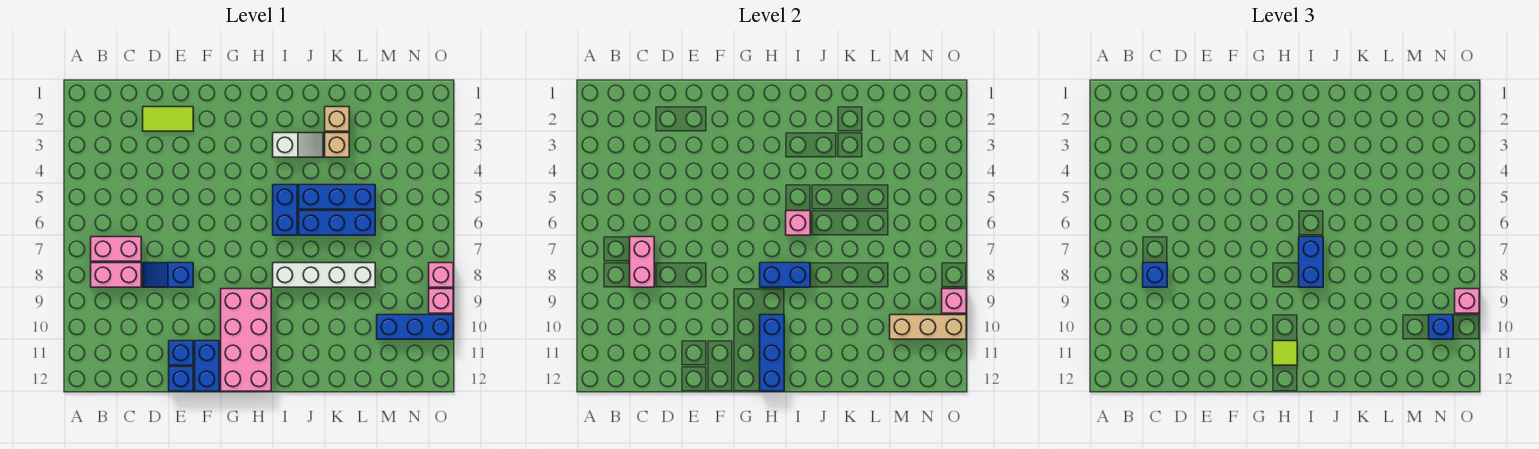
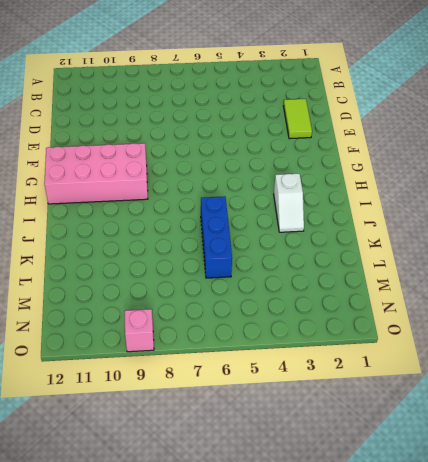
none -> pink brick B7:C7 level 1
none -> pink brick B8:C8 level 1
none -> blue slope D8:E8 level 1 top E

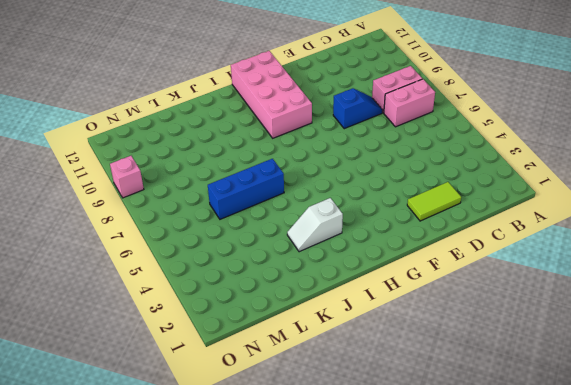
none -> blue brick E11 level 1
none -> blue brick E12 level 1
none -> blue brick F11:F12 level 1

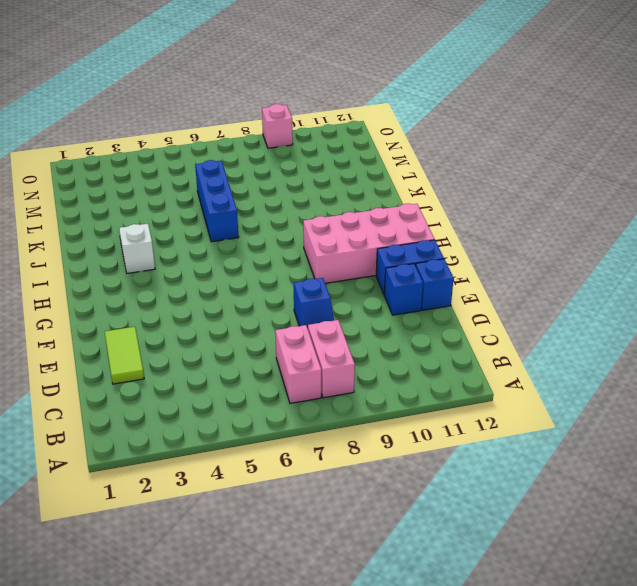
none -> blue brick I5:I6 level 1
none -> white brick I8:L8 level 1
none -> blue brick J5:L5 level 1

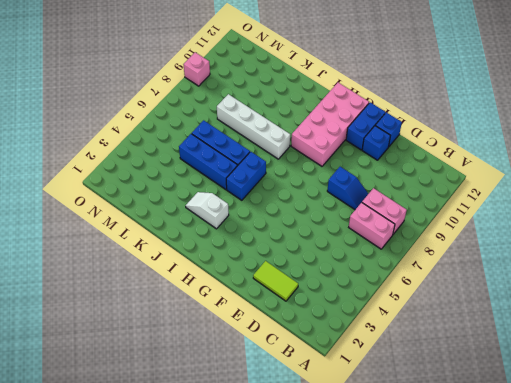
none -> tan brick K2 level 1
none -> tan brick K3 level 1
none -> blue brick M10:O10 level 1

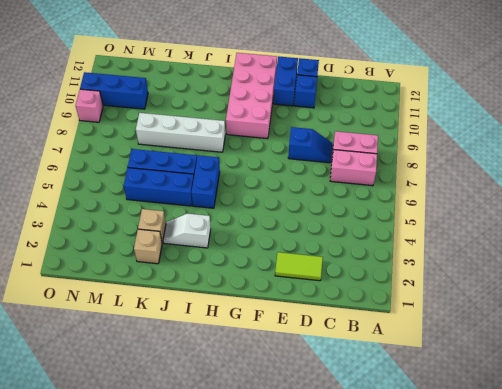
none -> pink brick O8 level 1
none -> pink brick C7:C8 level 2
none -> blue brick H8:I8 level 2

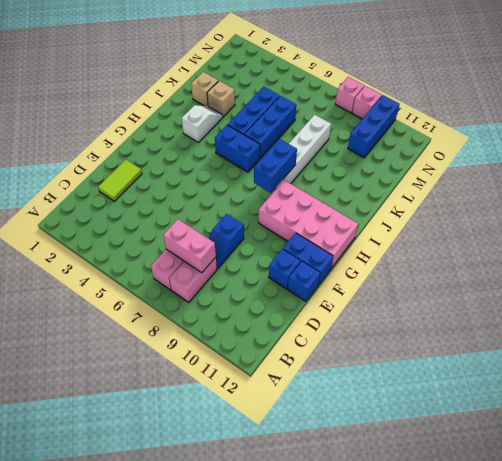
none -> blue brick H10:H12 level 2
none -> pink brick I6 level 2
none -> tan brick M10:O10 level 2

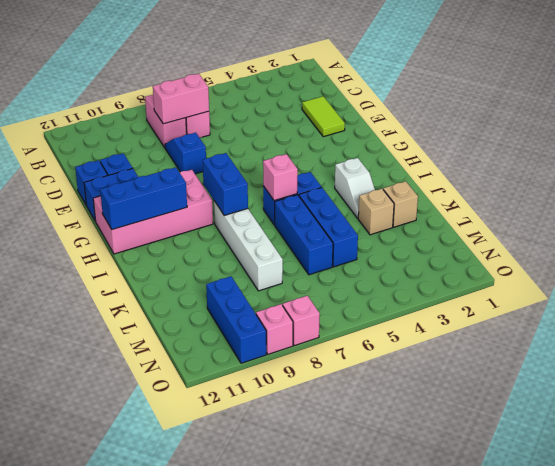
none -> tan brick M10:O10 level 2
none -> pink brick O9 level 2
none -> blue brick C8 level 3

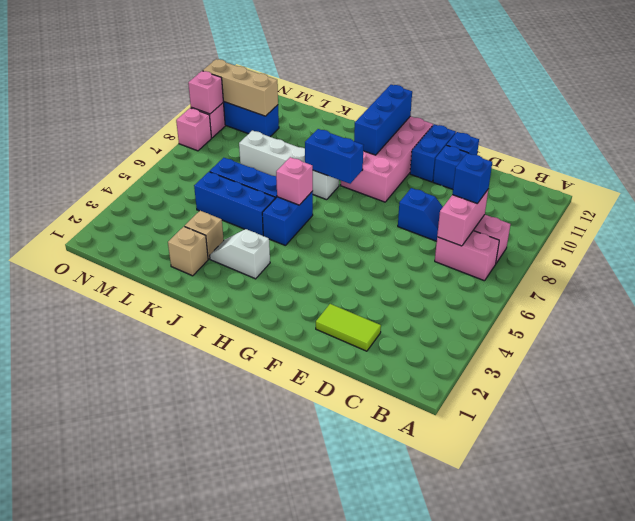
none -> lime tile H11 level 3
none -> blue brick I7:I8 level 3
none -> blue brick N10 level 3

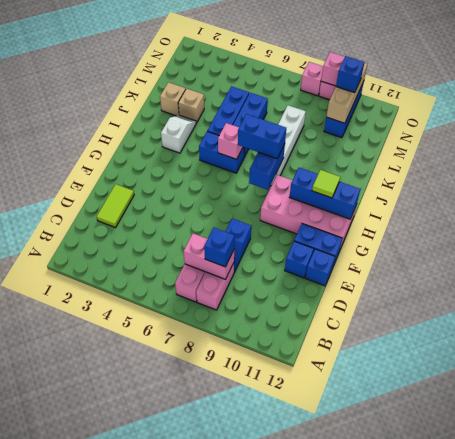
none -> pink brick O9 level 3

